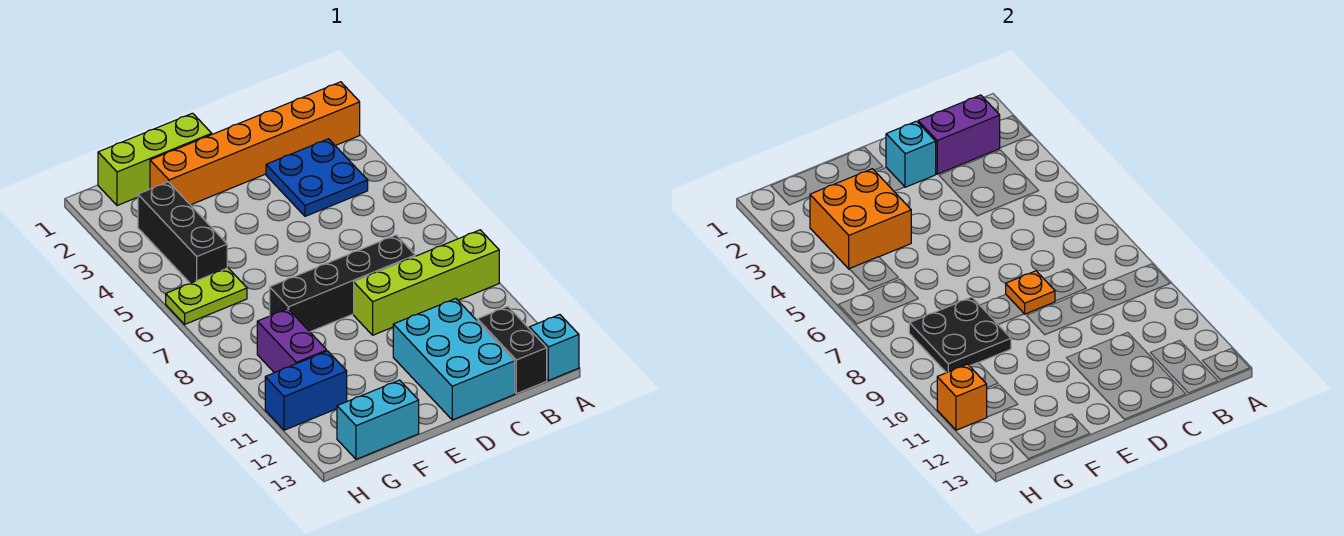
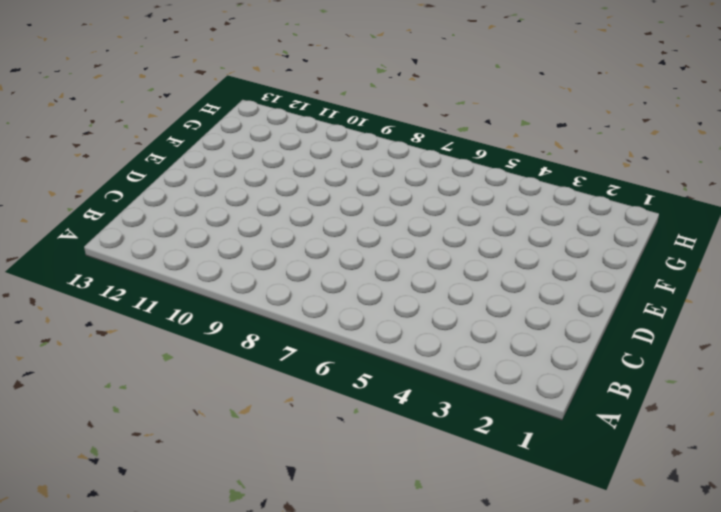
none -> orange brick A2:F2 level 1
none -> lime brick A9:D9 level 1
none -> cyan brick A13 level 1

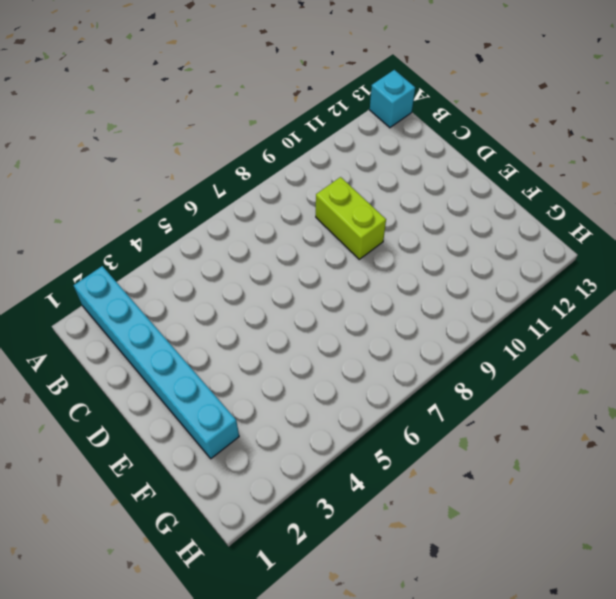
cyan brick A2:F2 level 1 -> orange brick A2:F2 level 1
lime brick C9:D9 level 1 -> lime brick A9:D9 level 1
none -> blue plate B3:C4 level 1
none -> black brick B12:B13 level 1
none -> black brick C8:F8 level 1

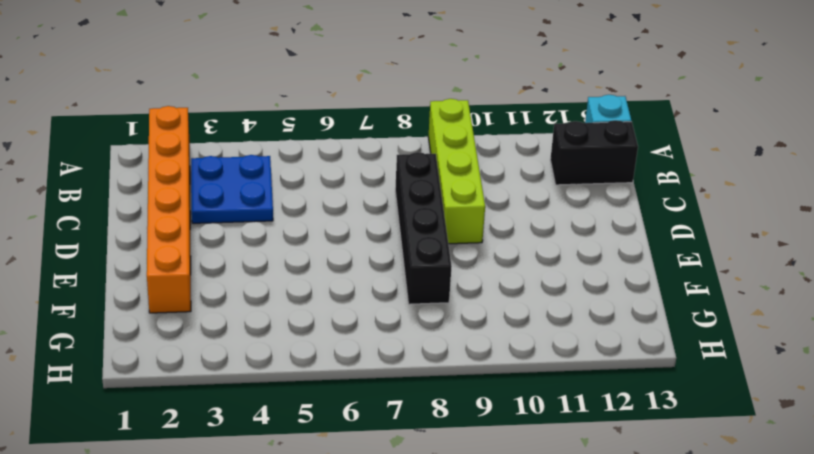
none -> cyan brick C11:D13 level 1
none -> lime brick E1:G1 level 1
none -> cyan brick F13:G13 level 1

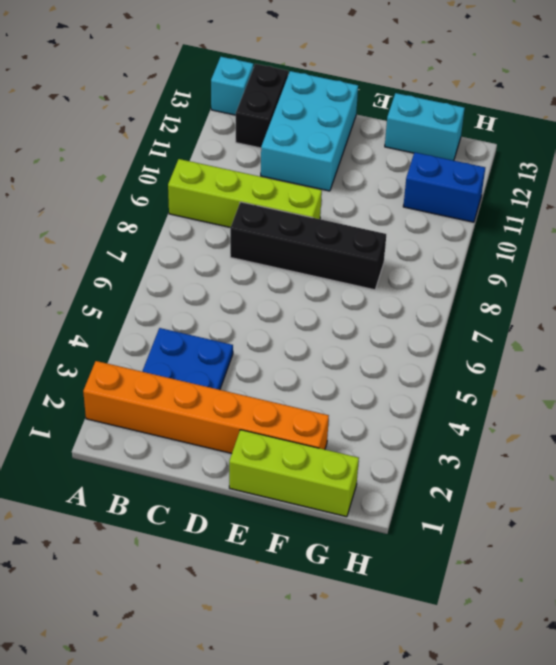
none -> black brick G3:G5 level 1
none -> lime plate G6:H6 level 1
none -> purple brick G9:G10 level 1

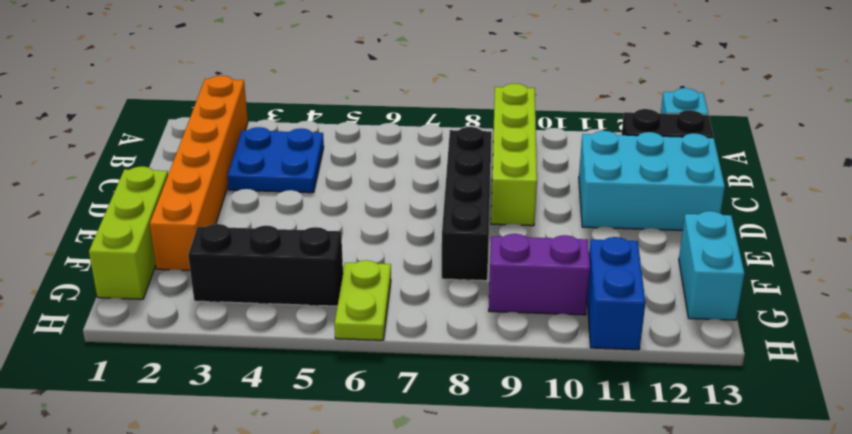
none -> purple brick B2:C2 level 2
none -> cyan brick D2 level 2
none -> orange plate D8 level 2

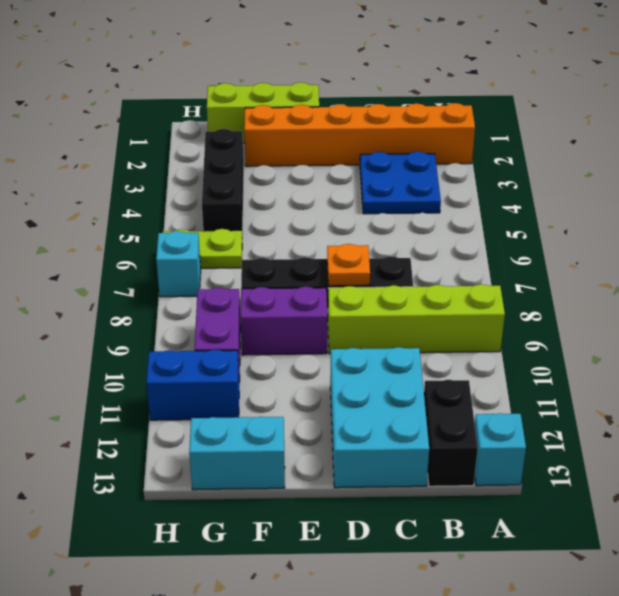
purple brick E9:F9 level 1 -> purple brick B2:C2 level 2
cyan brick H7 level 1 -> cyan brick D2 level 2
none -> orange brick F3:G4 level 2
none -> black plate F8:G9 level 2
none -> orange brick H11 level 2

